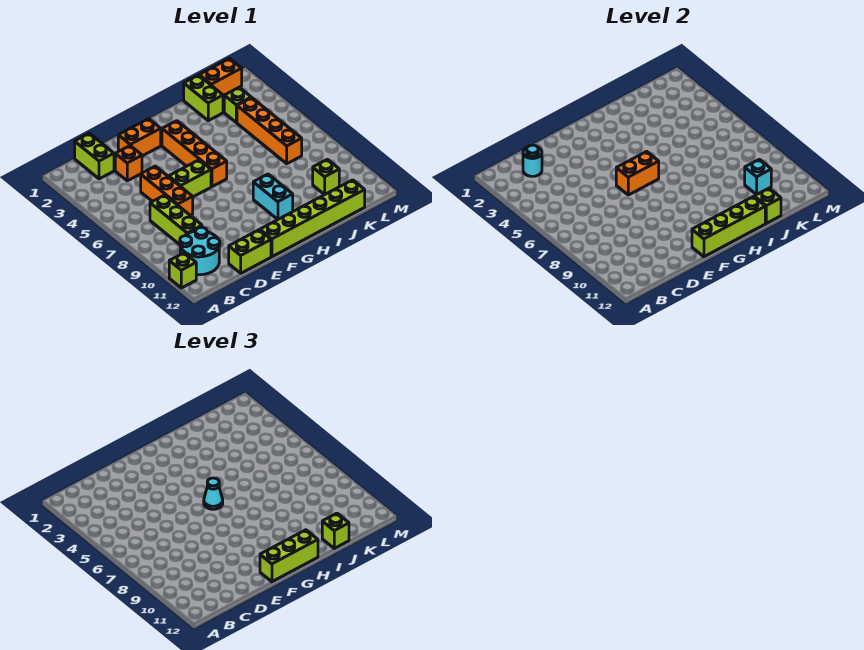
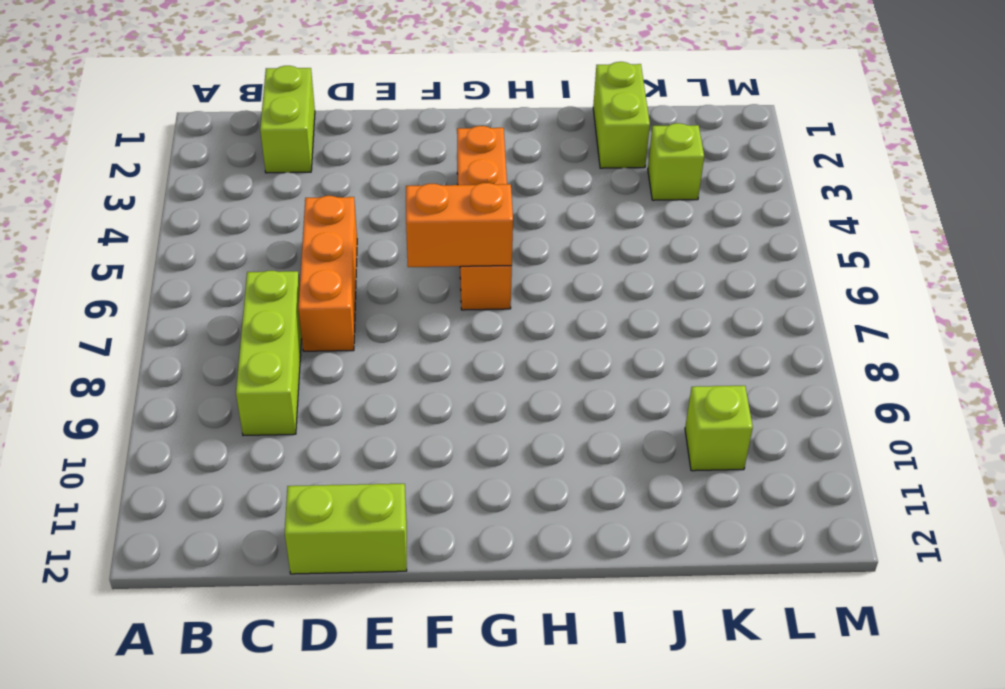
none -> lime brick A11 level 1
none -> cyan round brick B10:C11 level 1
none -> orange brick D3 level 1

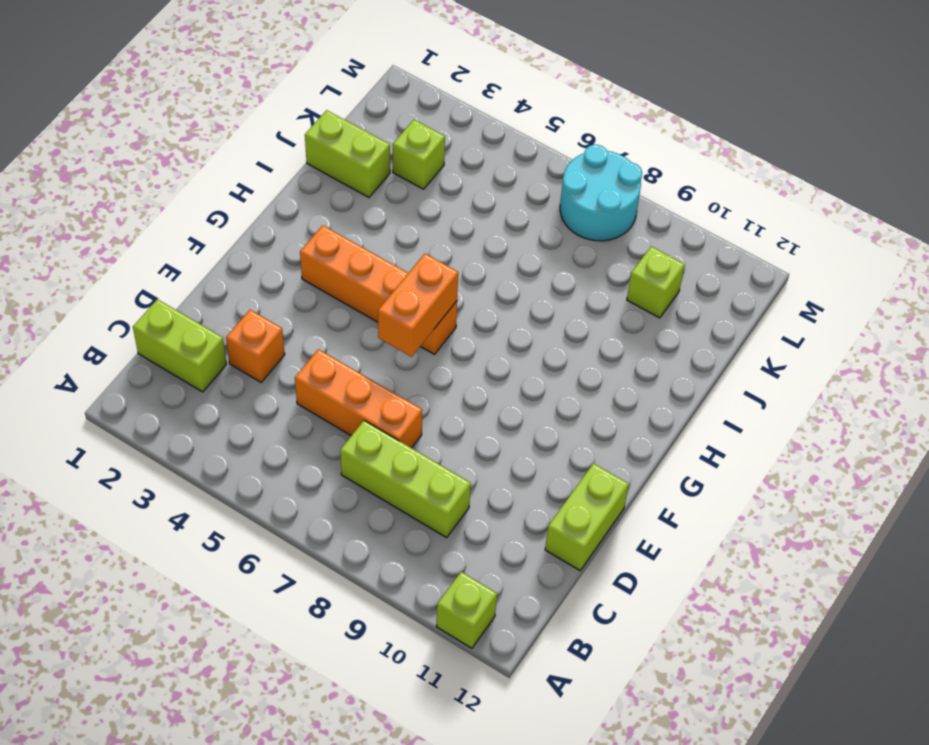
cyan round brick L7:M8 level 1 -> cyan round brick B10:C11 level 1
none -> orange brick E2:F2 level 1
none -> lime brick E6:F6 level 1
none -> lime brick F12:K12 level 1

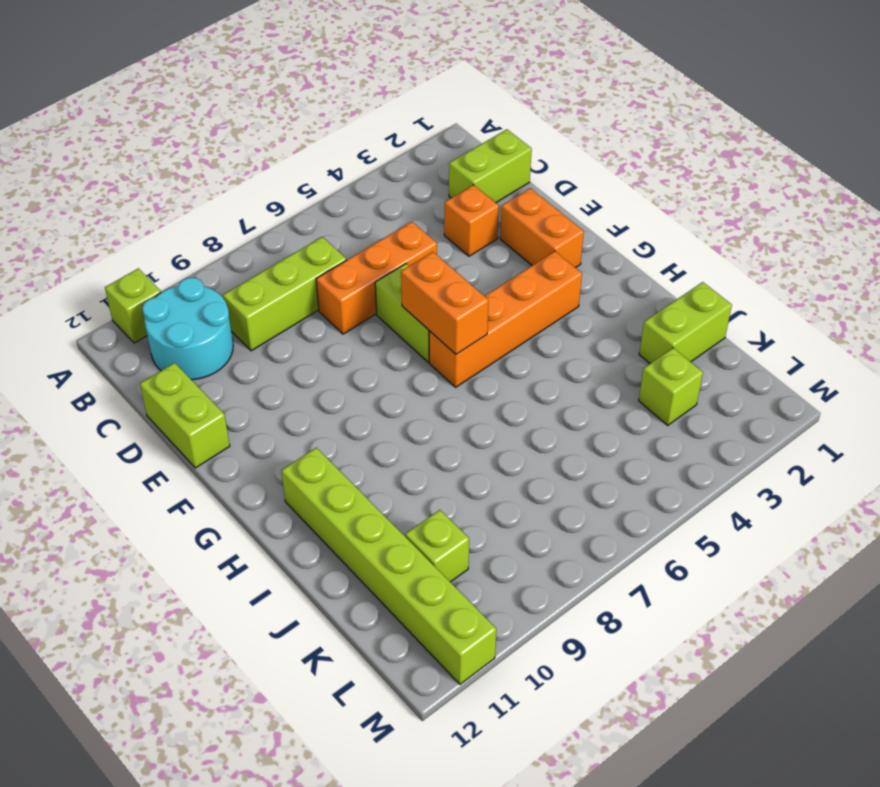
lime brick H11:M11 level 1 -> lime brick F12:K12 level 1
none -> cyan brick H9:H10 level 1
none -> orange brick K1:L1 level 1
none -> orange brick K4:K7 level 1

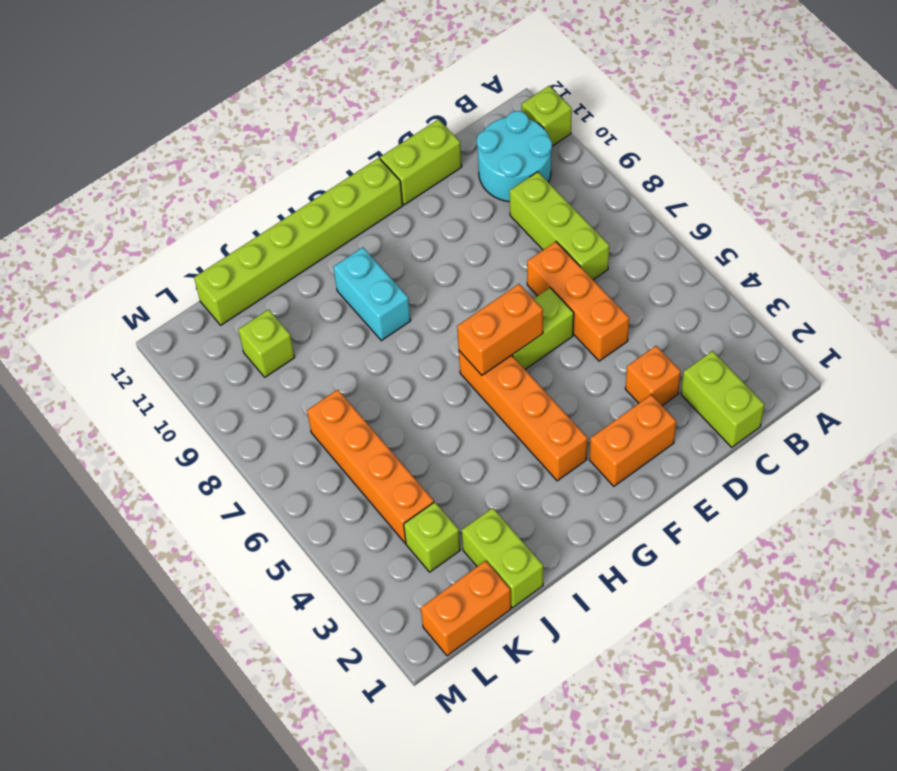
none -> cyan round brick C2 level 2
none -> lime brick F12:I12 level 2
none -> lime brick J12 level 2

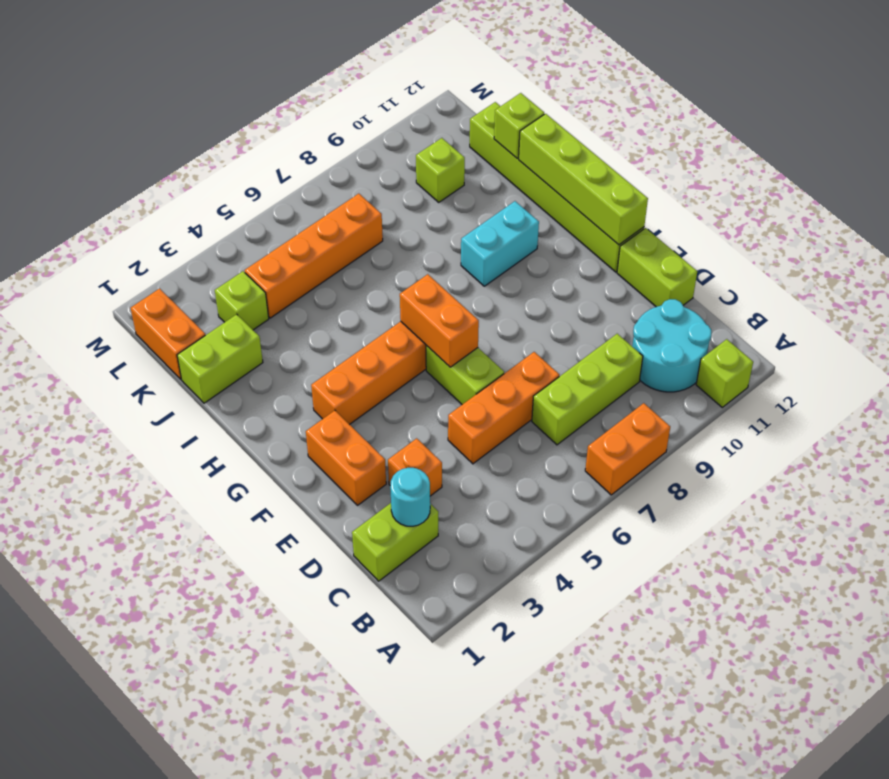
orange brick A7:A8 level 1 -> none
none -> cyan brick K10 level 2
none -> lime brick F12:H12 level 3
none -> cyan cone G6 level 3

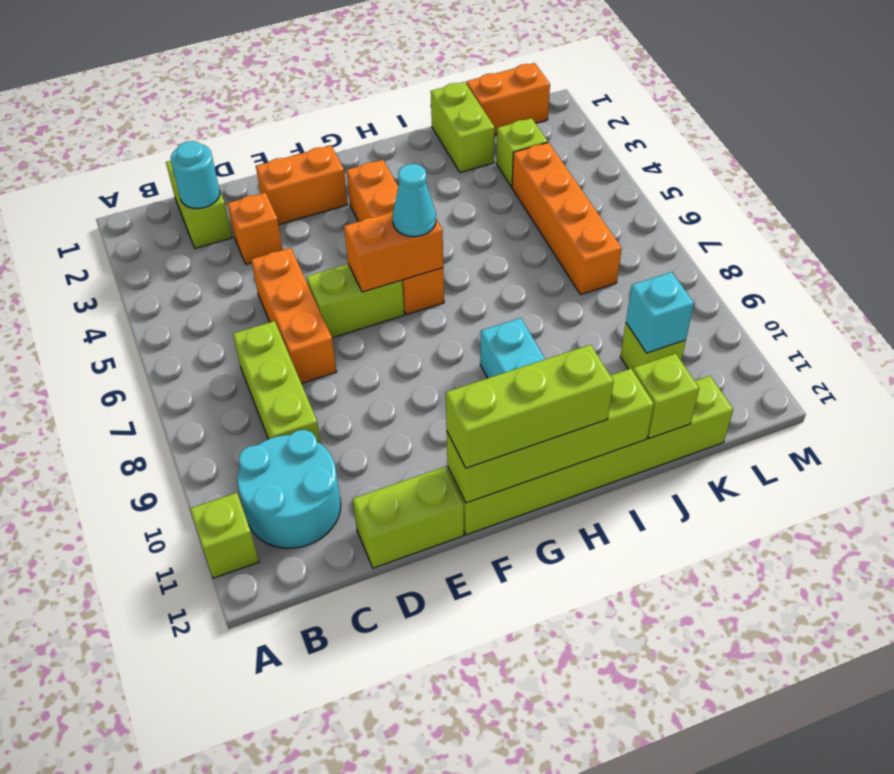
none -> lime brick J12 level 3

